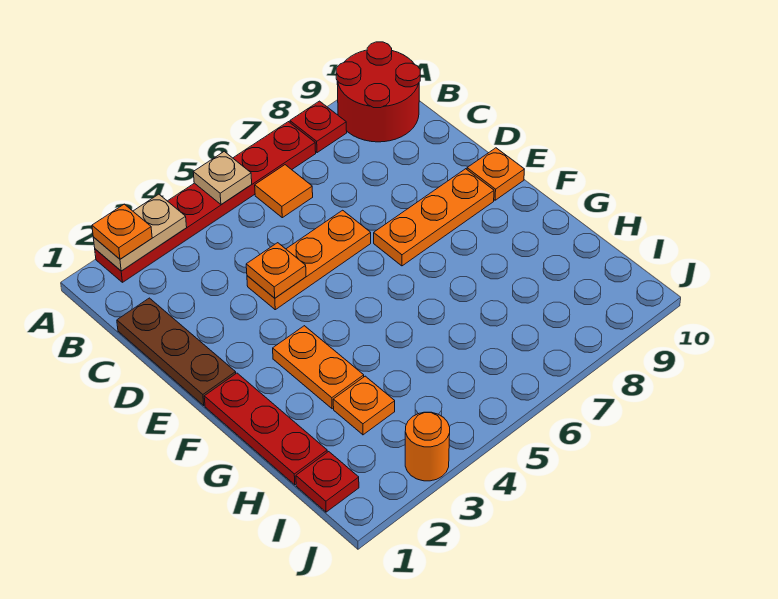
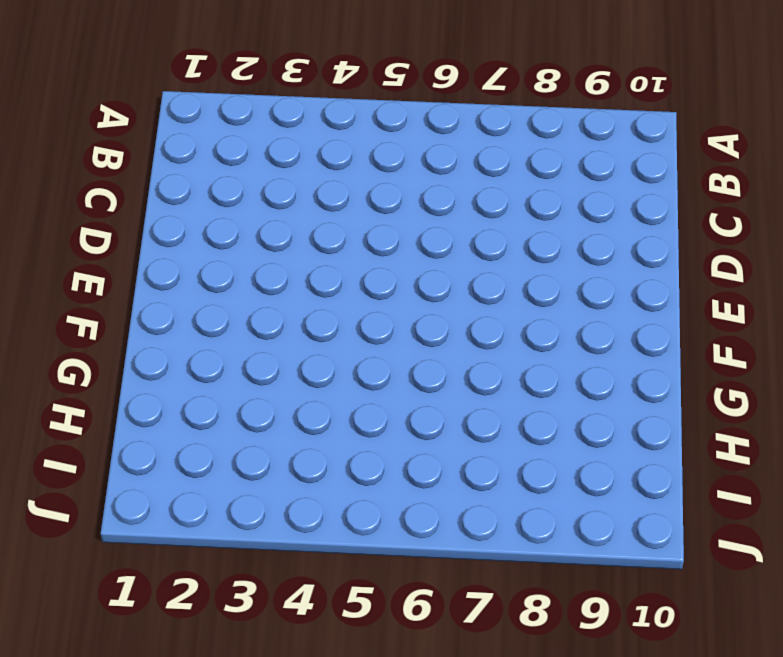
none -> red plate A2:A7 level 1
none -> red plate A8 level 1
none -> red round brick A9:B10 level 1

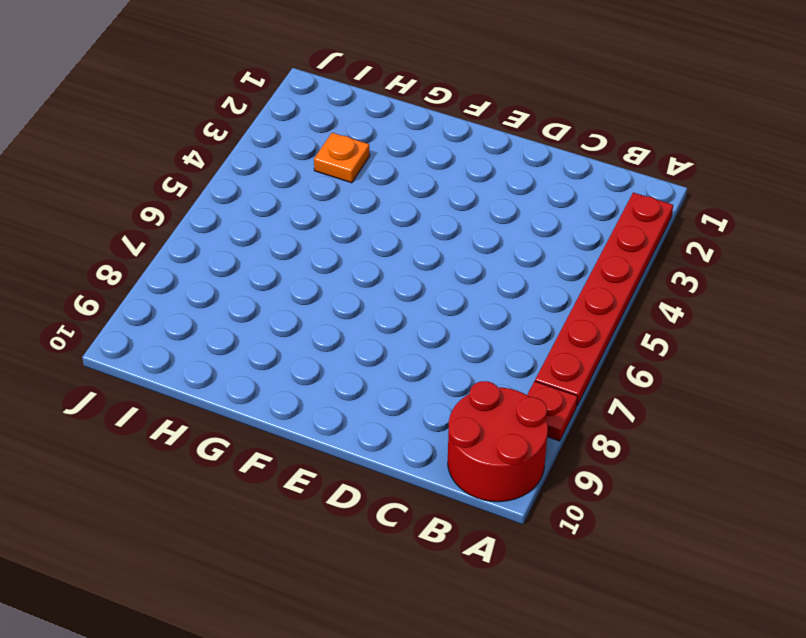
none -> orange tile B6 level 1
none -> brown plate C1:E1 level 1
none -> orange plate D4:D6 level 1

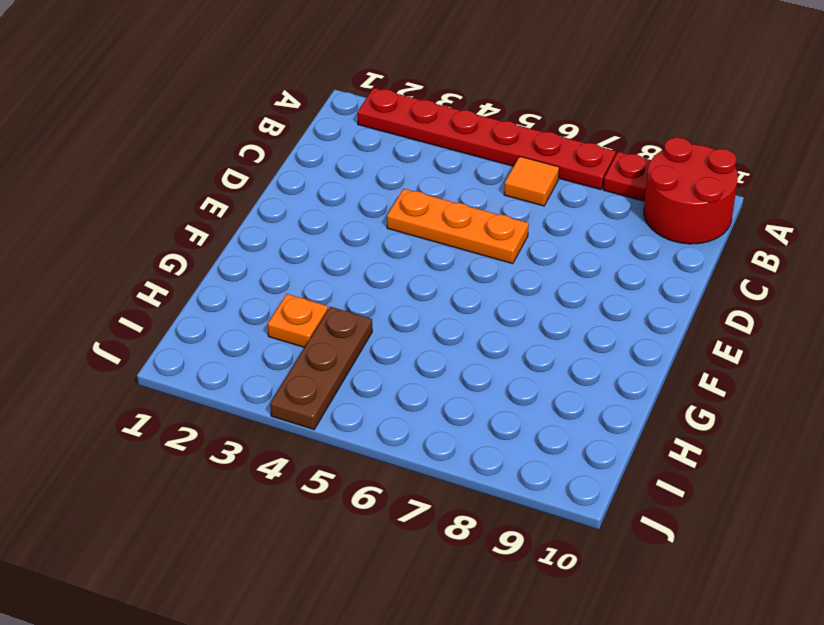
brown plate H4:J4 level 1 -> brown plate C1:E1 level 1
none -> orange plate E7:E9 level 1
none -> orange plate E10 level 1
none -> red plate F1:H1 level 1

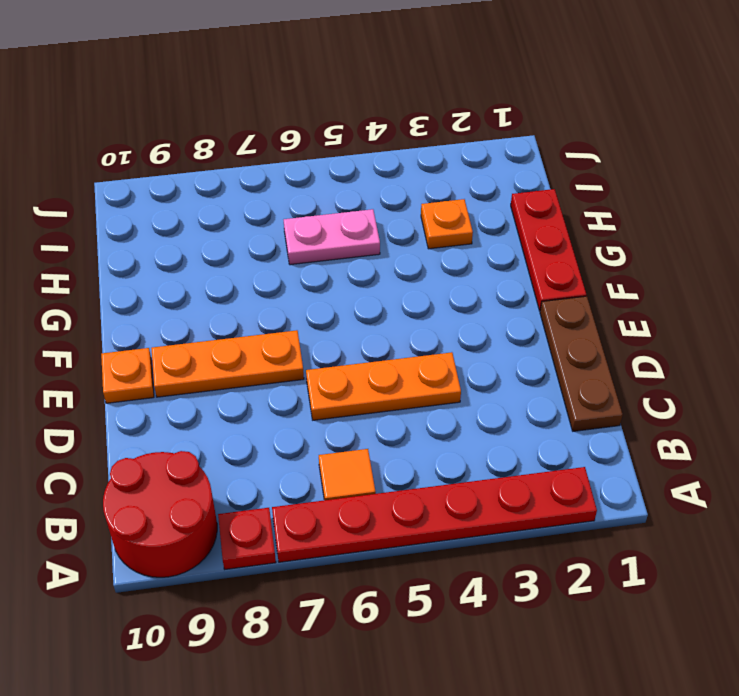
pink plate H5:H6 level 1 -> none
none -> orange plate F3:G3 level 1
none -> red plate I1 level 1
none -> orange round brick J3 level 1

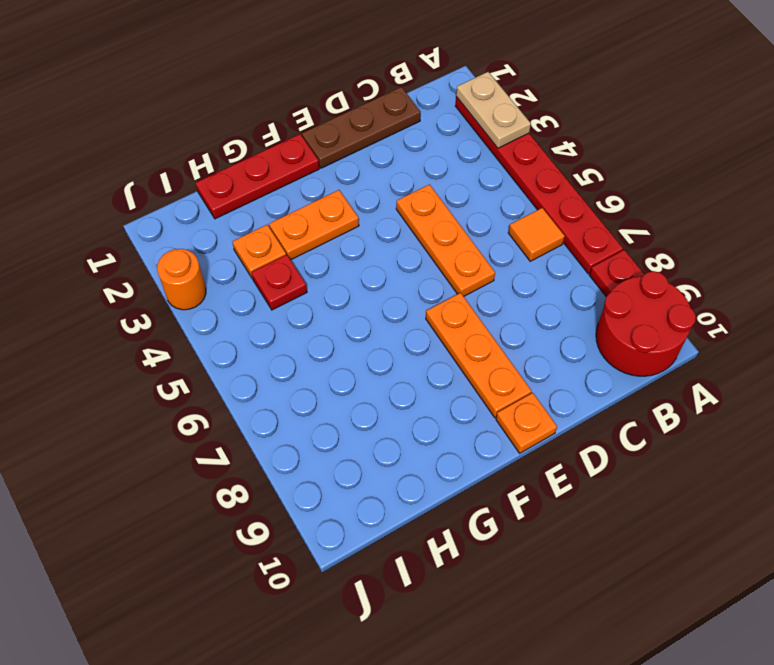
red plate H4 level 1 -> red plate I1 level 1
none -> tan plate A5 level 2
none -> orange plate D4 level 2
none -> orange plate A2 level 3

